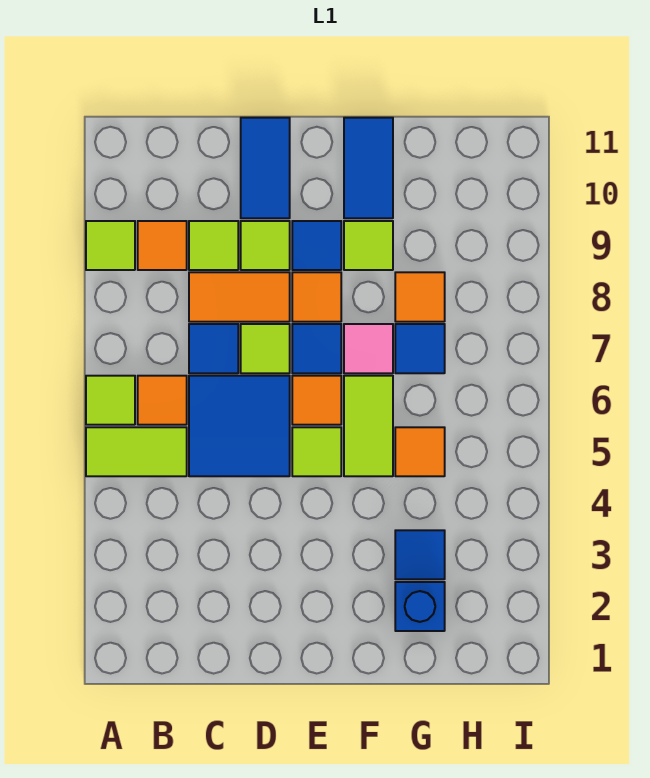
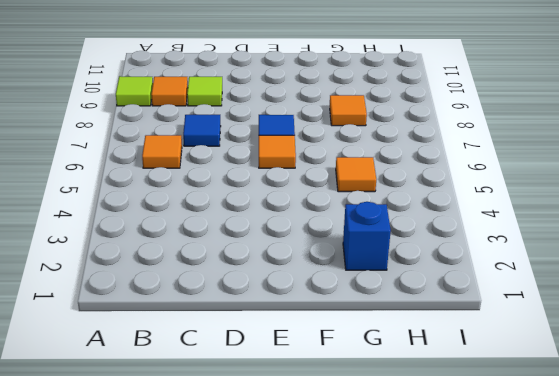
none -> lime tile A5:B5 level 1
none -> lime tile A6 level 1
none -> blue tile C5:D6 level 1

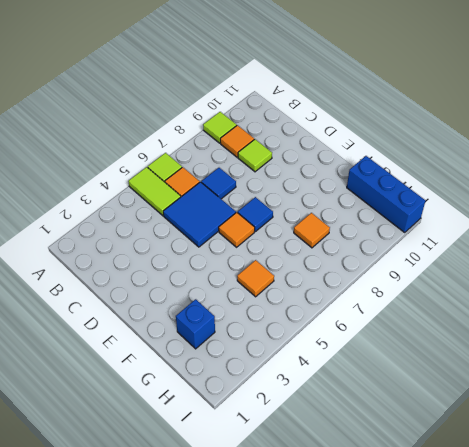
blue brick G11:I11 level 1 -> none
none -> orange tile C8:D8 level 1
none -> lime tile D7 level 1
none -> lime tile D9 level 1

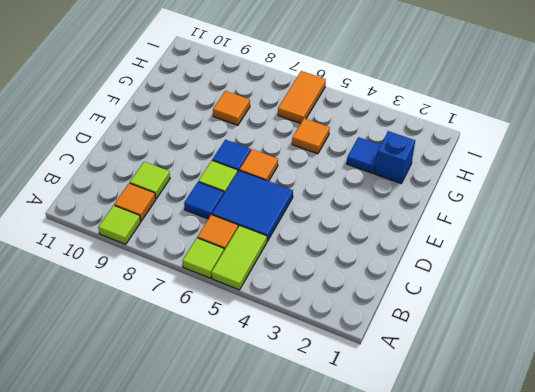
orange tile H6:I6 level 1 -> orange tile C8:D8 level 1
none -> lime tile D9 level 1
none -> blue tile D10:D11 level 1
none -> lime tile E5 level 1

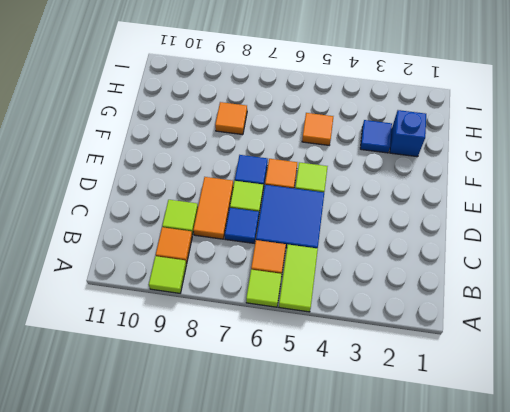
none -> lime tile D9 level 1
none -> blue tile D10:D11 level 1
none -> orange tile E8 level 1

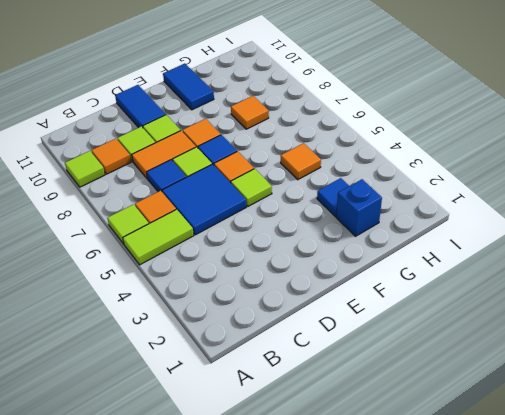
none -> blue tile E9 level 1
none -> lime tile F5:F6 level 1
none -> pink tile F7 level 1

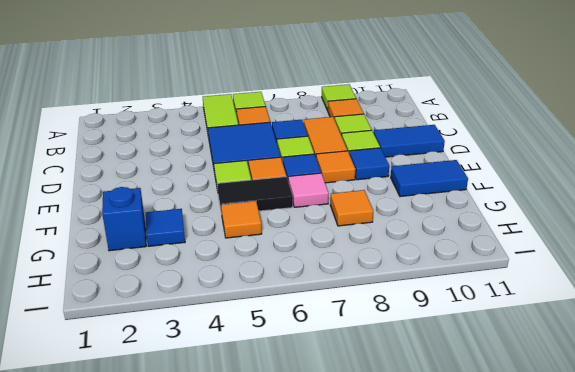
black tile F5:F6 level 1 -> lime tile F5:F6 level 1
none -> lime tile F9 level 1
none -> blue tile G7 level 1

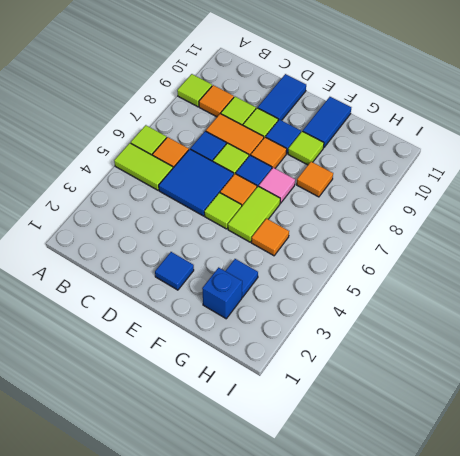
blue tile E2 level 1 -> blue tile G7 level 1

